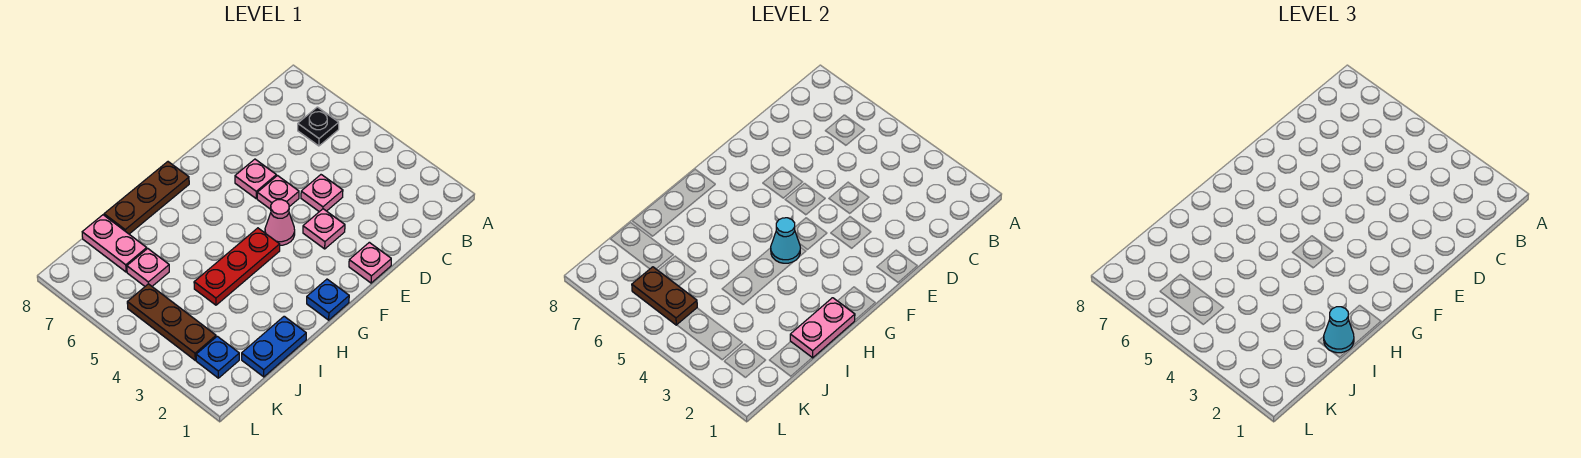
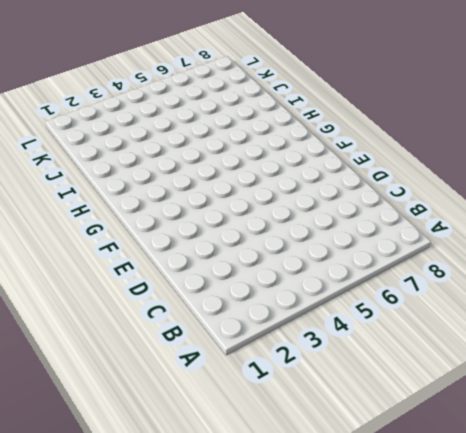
none -> black plate B6 level 1
none -> pink plate D4 level 1
none -> pink plate E1 level 1

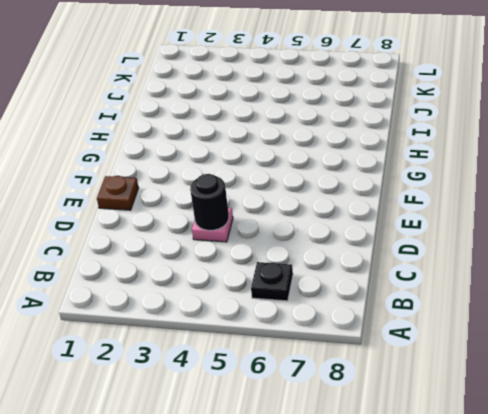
black round brick D4 level 2 -> none
brown plate E1 level 1 -> pink plate E1 level 1
none -> pink plate E3 level 1
none -> pink plate E5 level 1
none -> pink plate E6 level 1

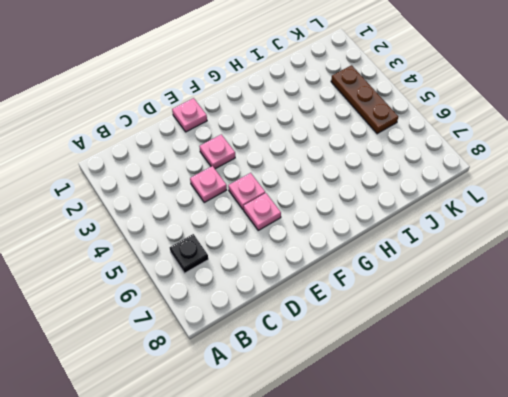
none -> pink cone F4 level 1
none -> blue plate G1 level 1
none -> red plate G4:I4 level 1

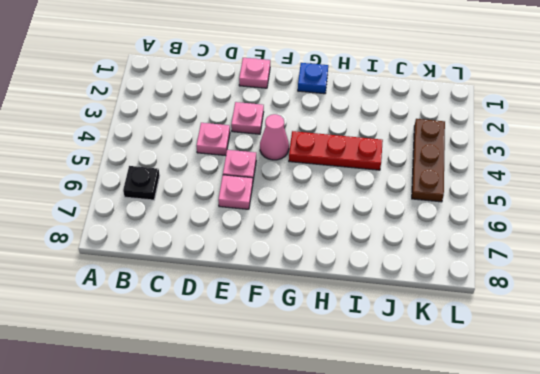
none -> brown plate G8:I8 level 1
none -> blue plate I1:J1 level 1
none -> pink plate J6 level 1

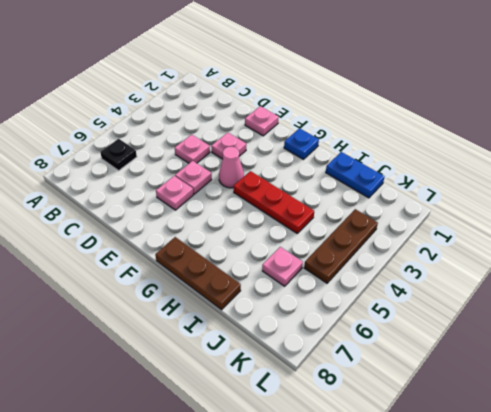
none -> pink plate J7:J8 level 1
none -> blue plate K2 level 1
none -> cyan cone G4 level 2

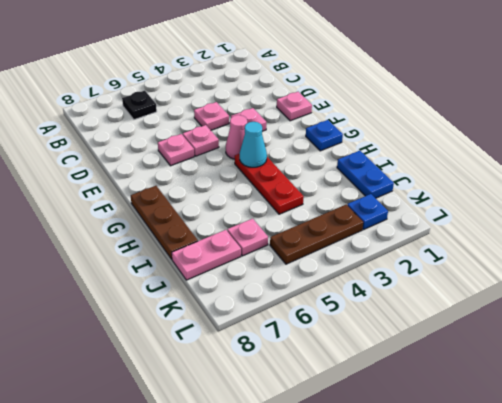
none -> pink plate H1:I1 level 2
none -> brown plate K5:K6 level 2
none -> cyan cone I1 level 3

